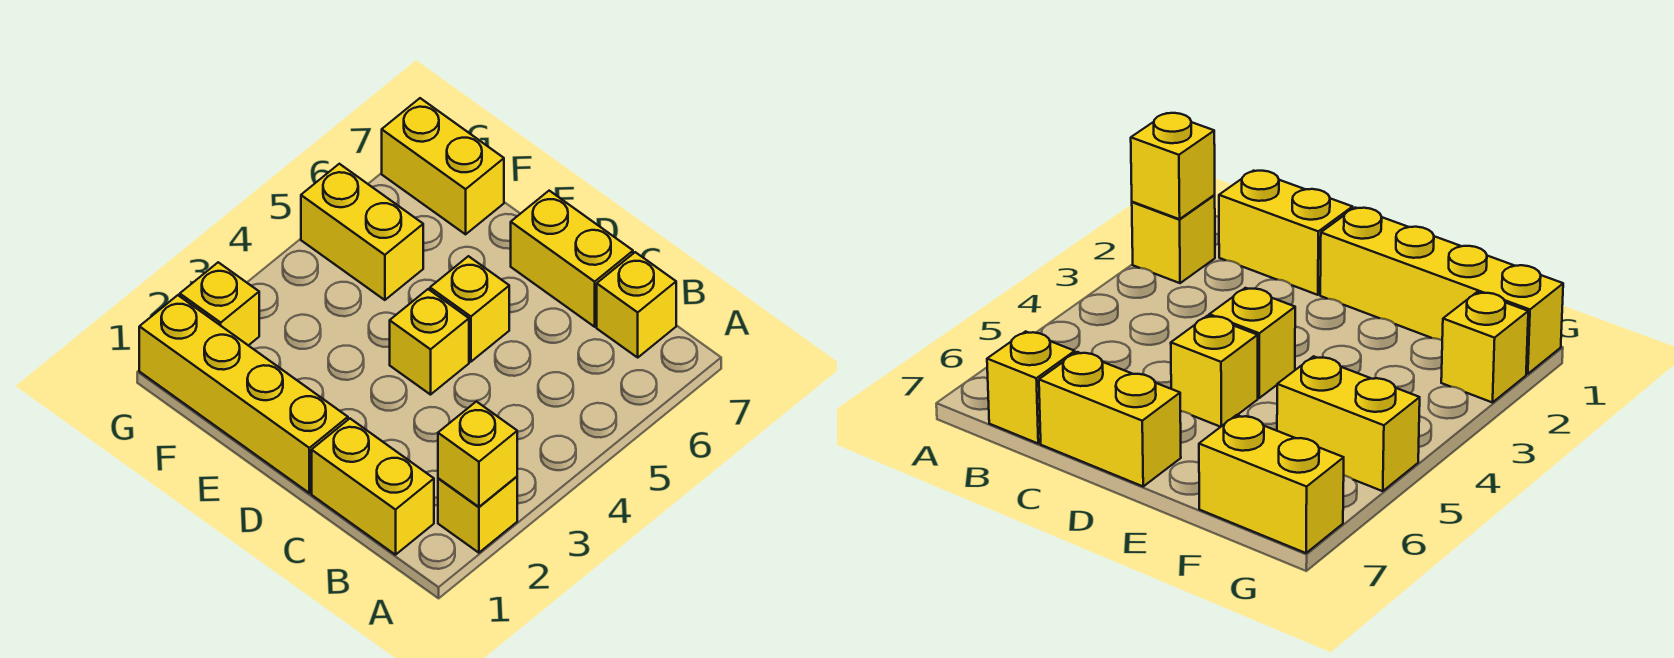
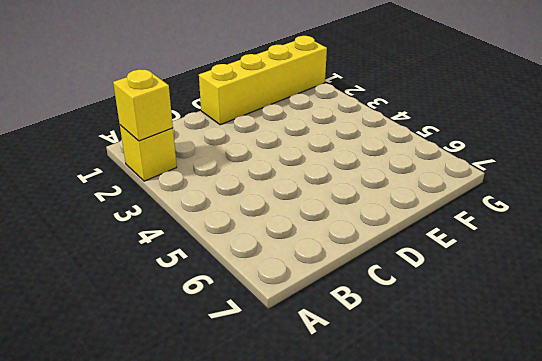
none -> yellow brick B1:C1 level 1
none -> yellow brick B7 level 1

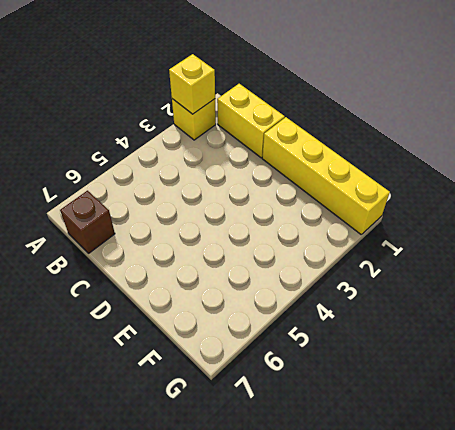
brown brick B7 level 1 -> yellow brick B7 level 1
none -> yellow brick C7:D7 level 1
none -> yellow brick D4 level 1

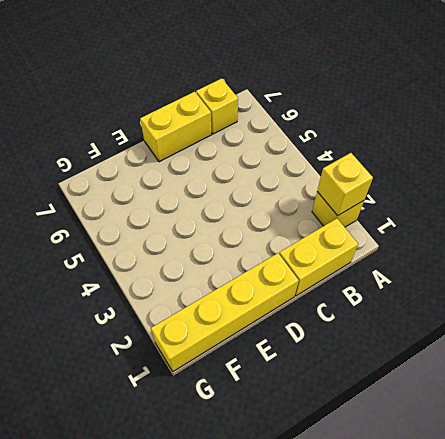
none -> yellow brick D4 level 1
none -> yellow brick D5 level 1

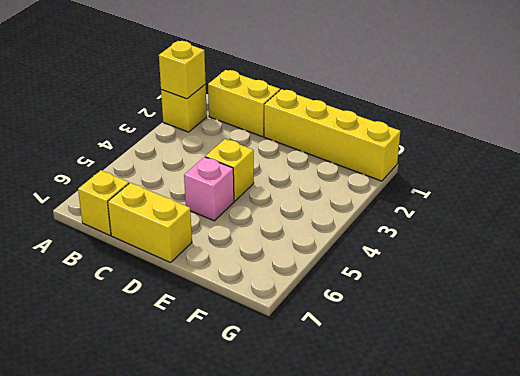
pink brick D5 level 1 -> yellow brick D5 level 1
none -> yellow brick F5:G5 level 1
none -> yellow brick F7:G7 level 1

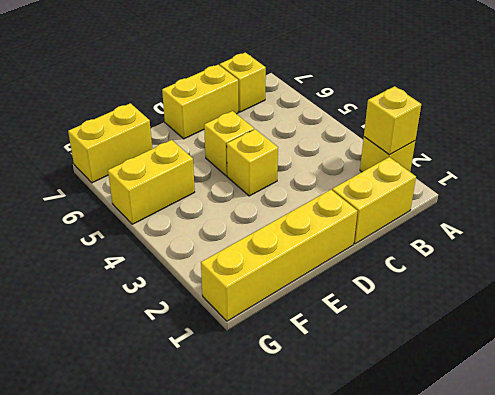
none -> yellow brick G2 level 1

